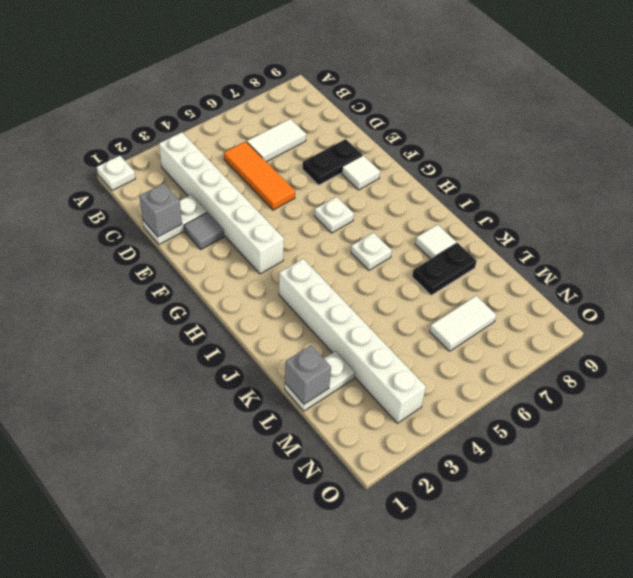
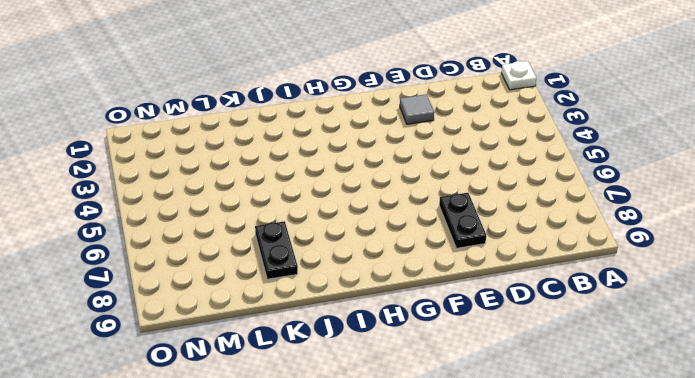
none -> white brick B3:G3 level 1
none -> orange tile C5:E5 level 1
none -> white tile C6:C7 level 1

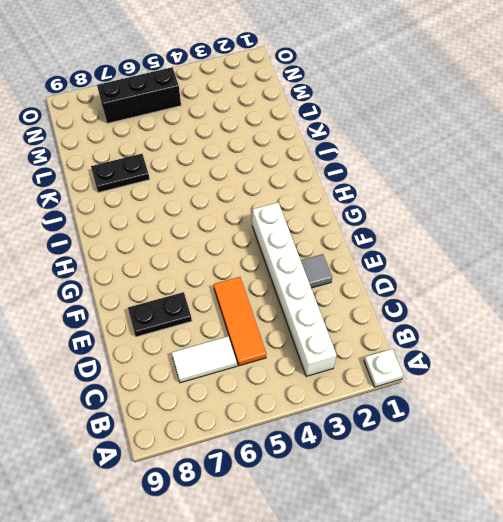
black brick N5:N7 level 1 -> none
none -> white plate D1:D2 level 1
none -> white tile F8 level 1
none -> white plate G6 level 1

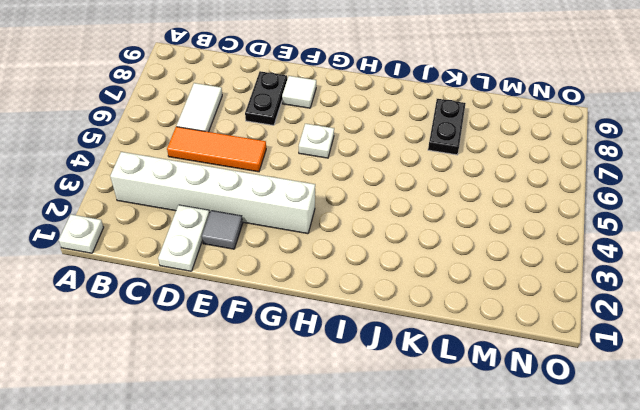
none -> white brick I3:N3 level 1
none -> white plate I6 level 1
none -> white tile J8 level 1

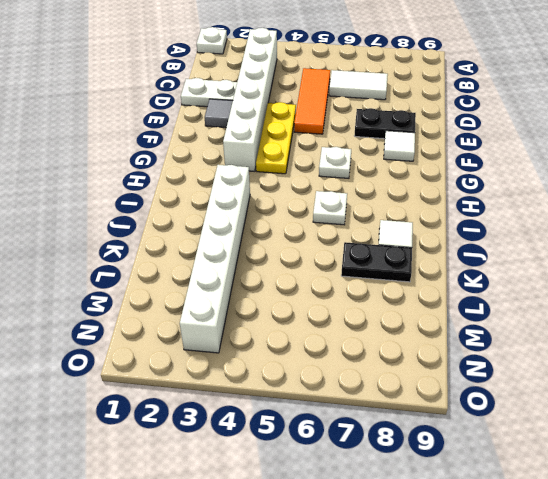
yellow plate E4:G4 level 1 -> none
none -> white plate L1:L2 level 1
none -> white tile M6:M7 level 1
none -> grey brick D1 level 2

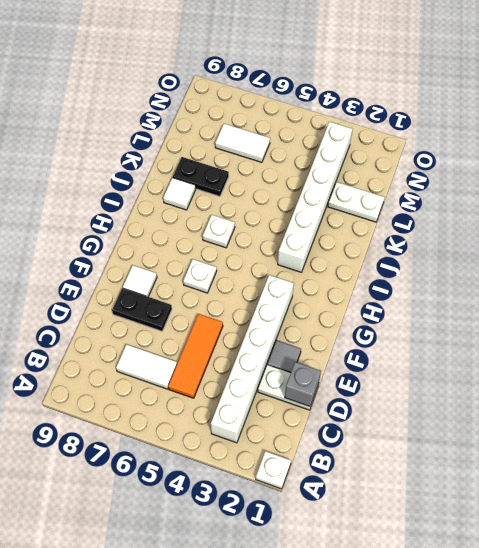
none -> grey brick L1 level 2

